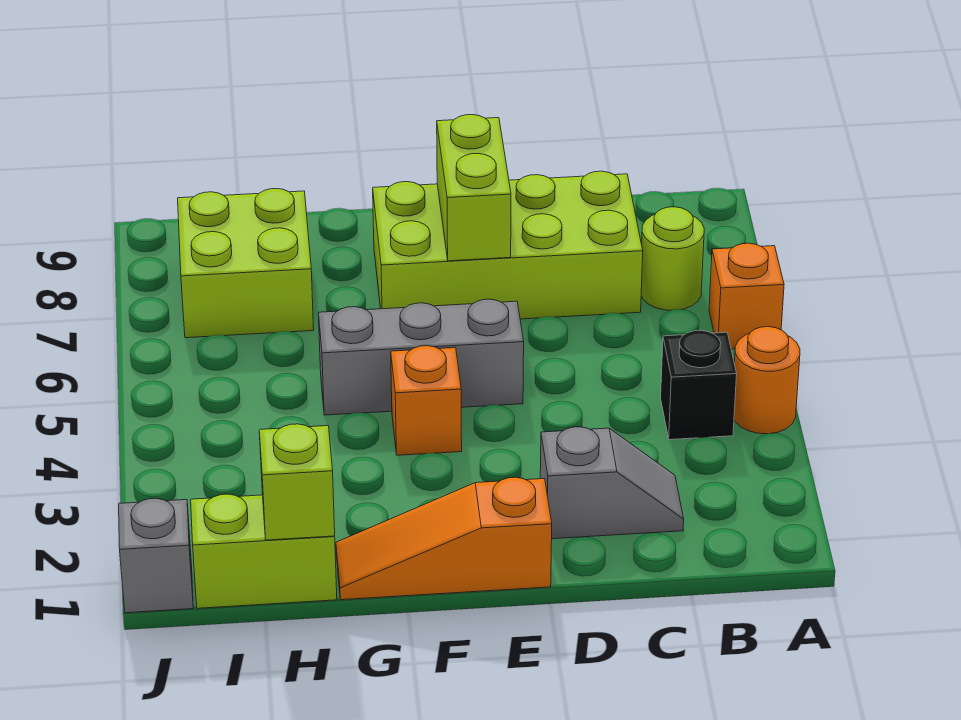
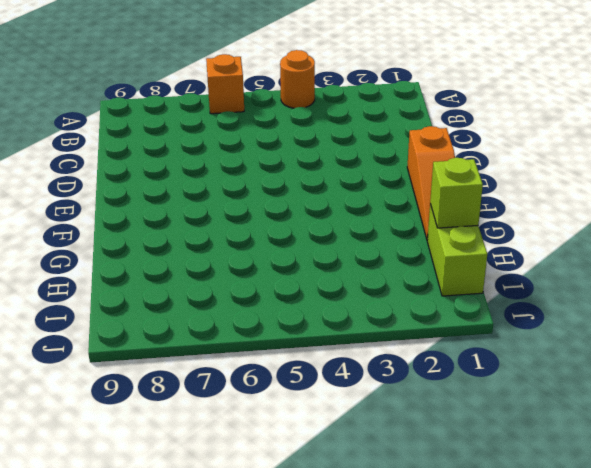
none -> black brick B4 level 1
none -> lime round brick B7 level 1
none -> grey slope C2:D2 level 1 top D

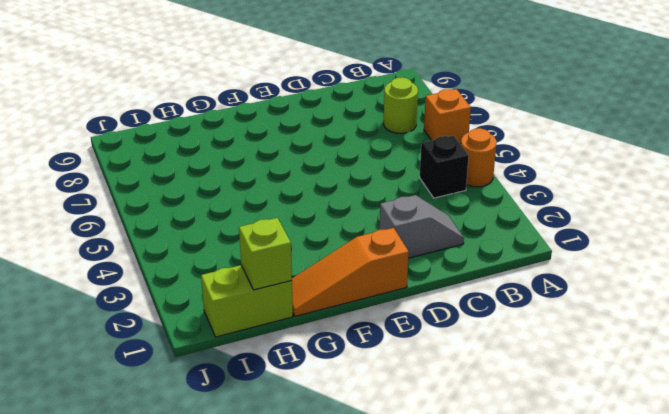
none -> lime brick C7:F8 level 1
none -> grey brick E5:G5 level 1
none -> orange brick F4 level 1

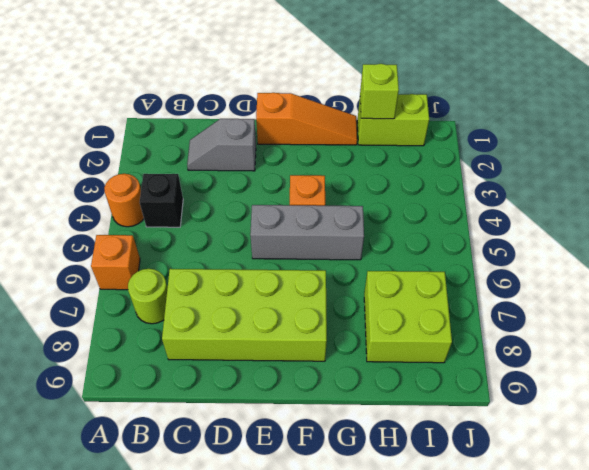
none -> grey brick J1 level 1
none -> lime brick E7:E8 level 2

